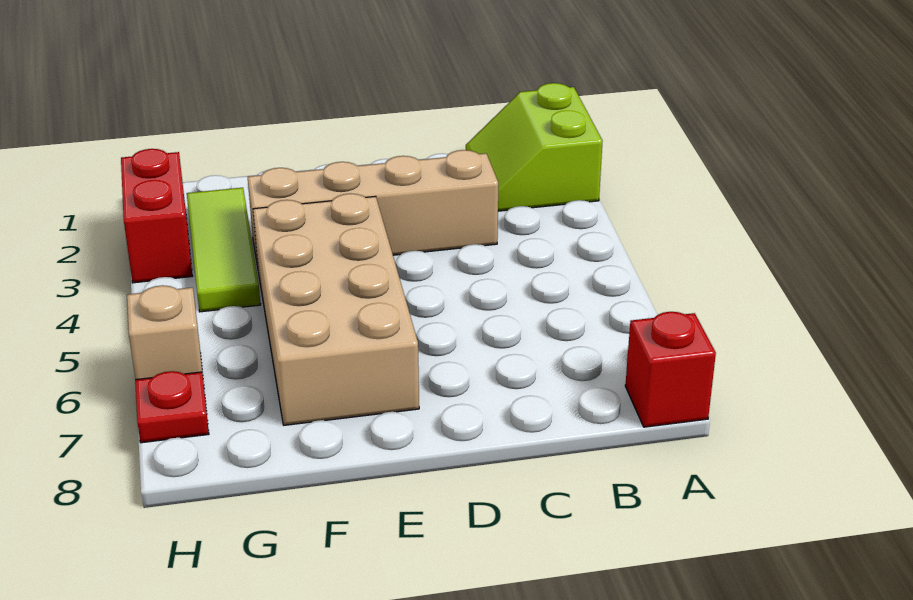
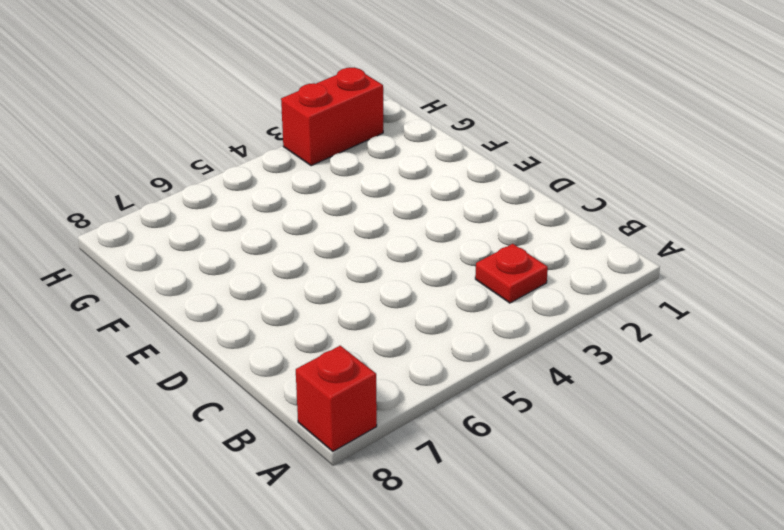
red plate B3 level 1 -> red plate H7 level 1
none -> lime slope A1:B2 level 1 top A
none -> tan brick C3:F3 level 1

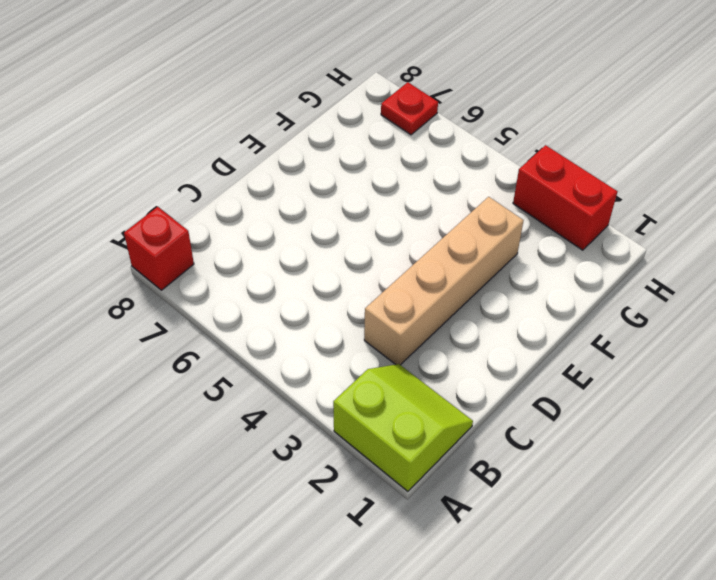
none -> tan brick E4:F7 level 1
none -> lime tile G2:G4 level 1

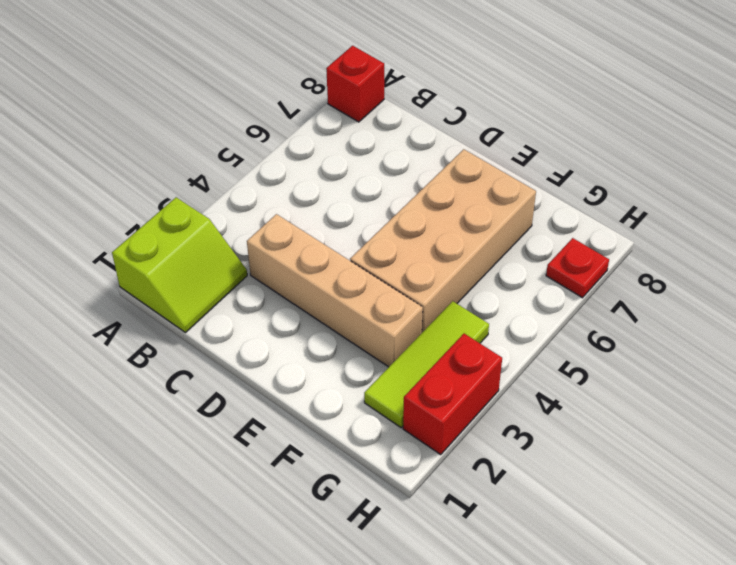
none -> tan brick H6 level 1

